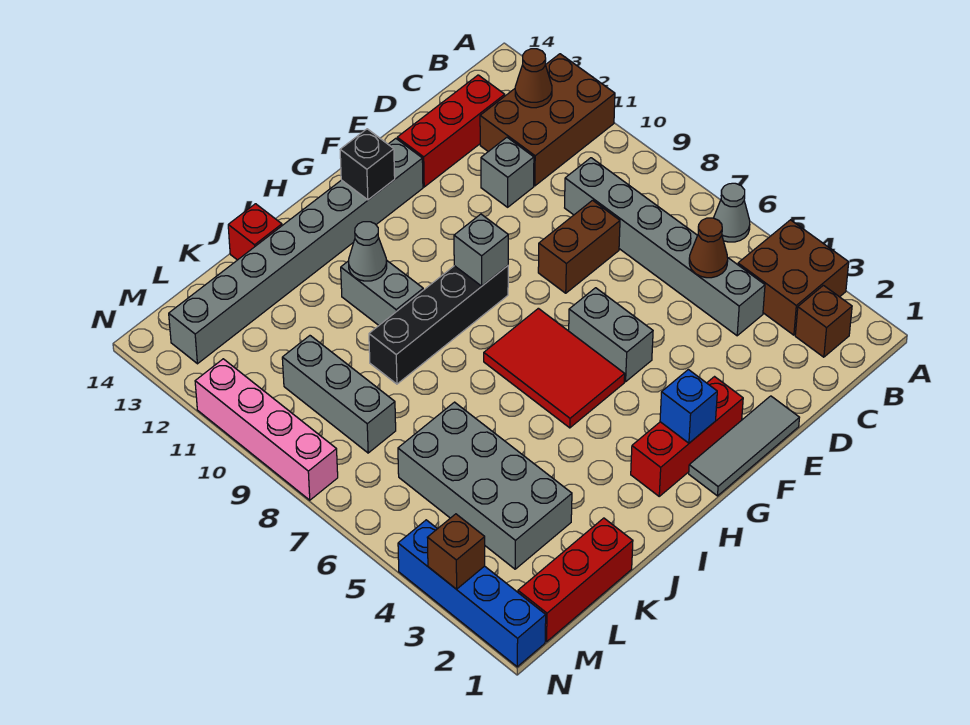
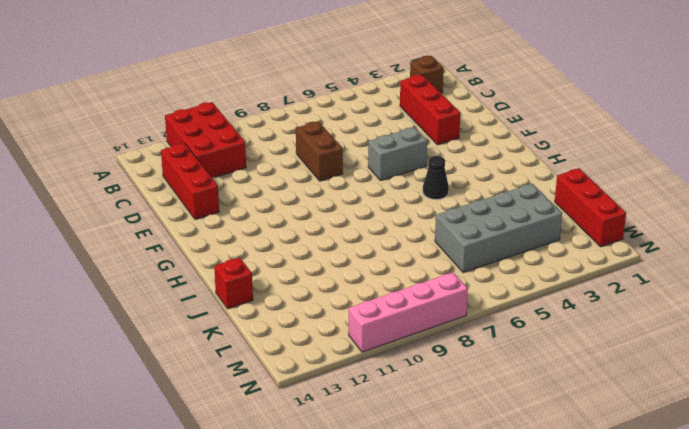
red brick A11:C12 level 1 -> brown brick A11:C12 level 1
red brick C3:E3 level 1 -> red brick F2:H2 level 1
black cone H5 level 1 -> red tile G5:H7 level 1
none -> brown brick A3:B4 level 1
none -> grey cone A6 level 1
none -> grey brick C4:C9 level 1

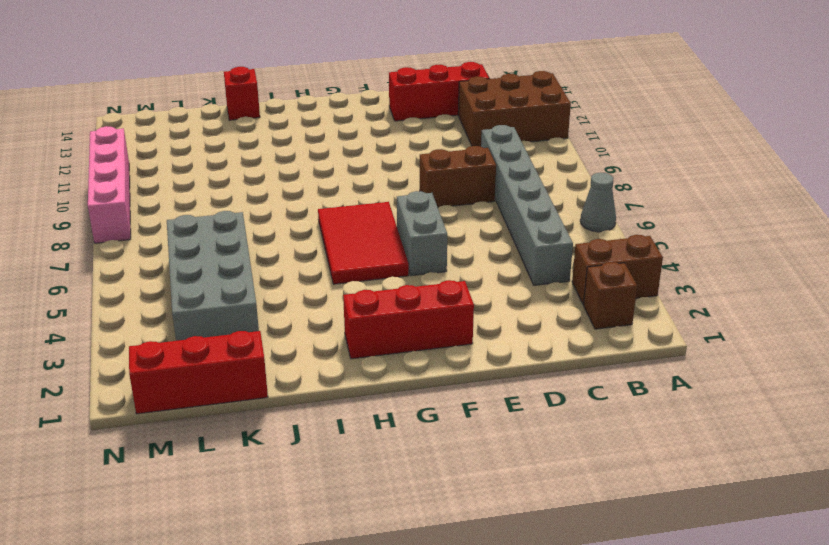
brown brick A3:B3 level 1 -> brown brick A3:B4 level 1
none -> grey brick D11 level 1
none -> grey tile E1:G1 level 1
none -> grey brick F13:M13 level 1

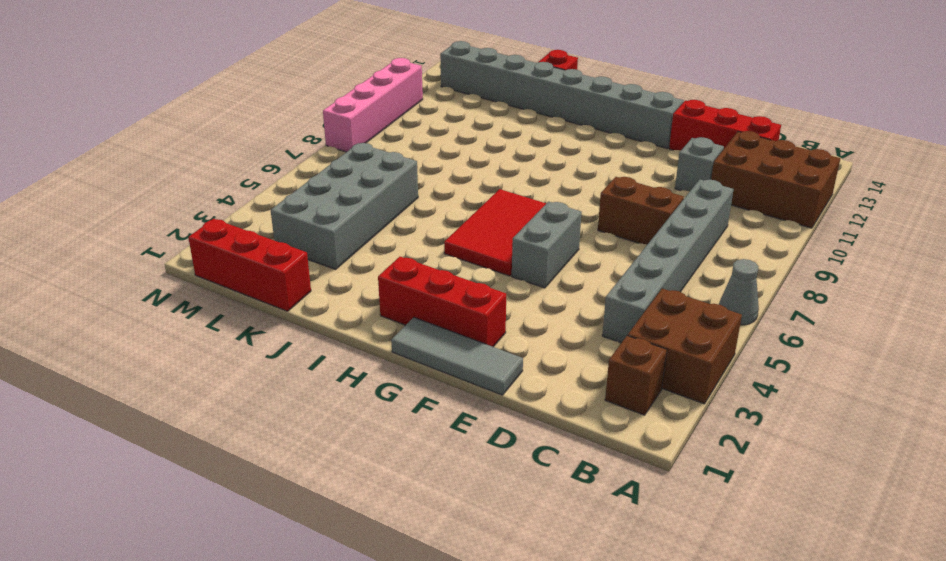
none -> black brick G9:J9 level 1
none -> grey brick I10:I11 level 1
none -> grey brick L8:L10 level 1

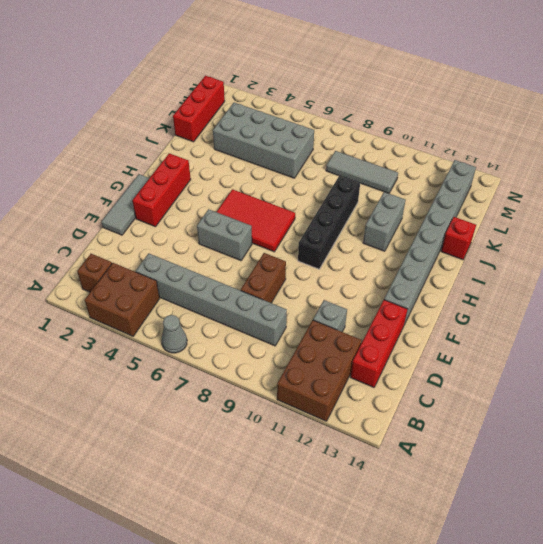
grey brick I11:J11 level 1 -> grey brick I10:I11 level 1
grey tile L8:L10 level 1 -> grey brick L8:L10 level 1
none -> blue brick N1:N4 level 1
none -> pink brick N8:N11 level 1
none -> brown cone B12 level 2

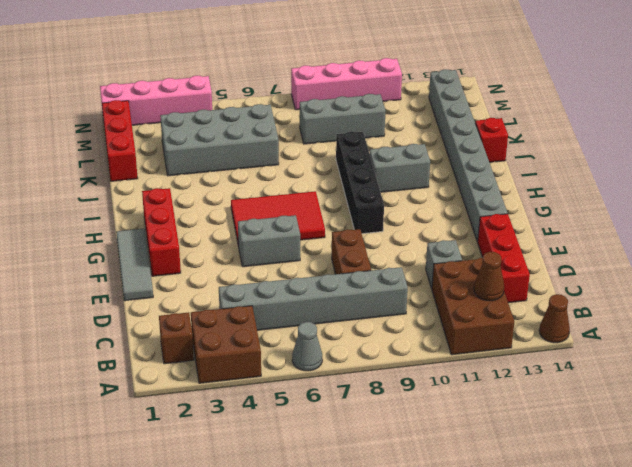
brown cone A14 level 1 -> brown cone C5 level 2
pink brick N1:N4 level 1 -> blue brick N1:N4 level 1
none -> blue brick G2 level 2
none -> grey brick G9 level 2
none -> black brick G13 level 2

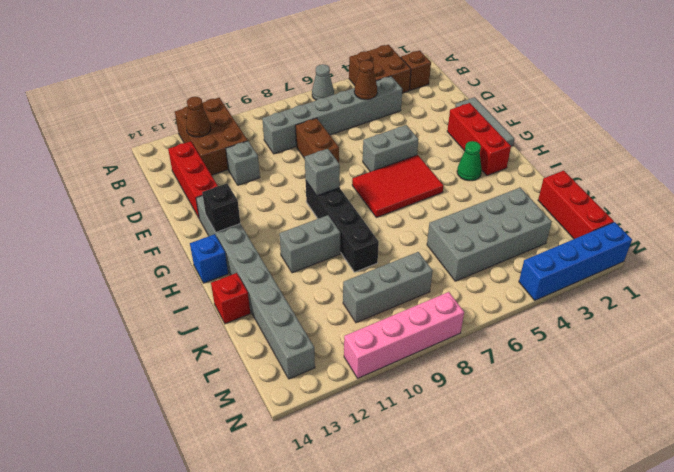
green cone H3 level 1 -> none
blue brick H14 level 1 -> blue brick G2 level 2
none -> grey cone I11 level 2
none -> brown brick N3 level 2

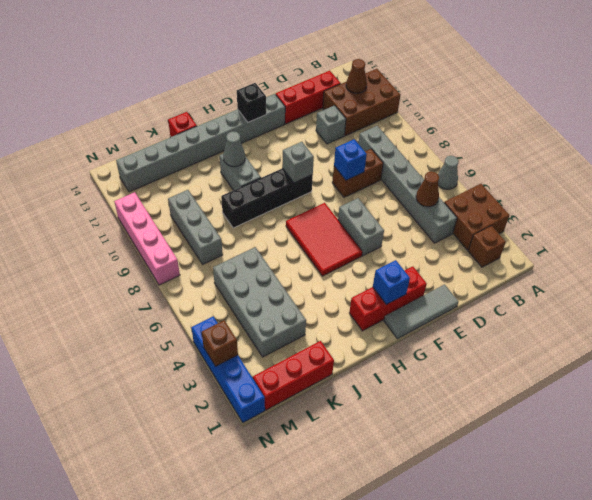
blue brick E8 level 2 -> none

